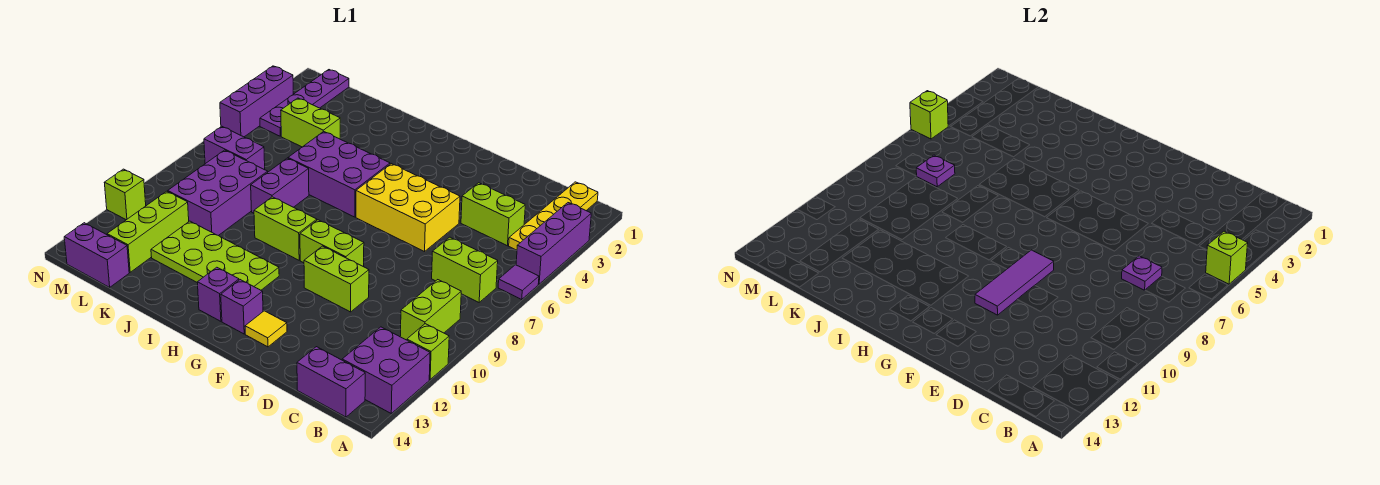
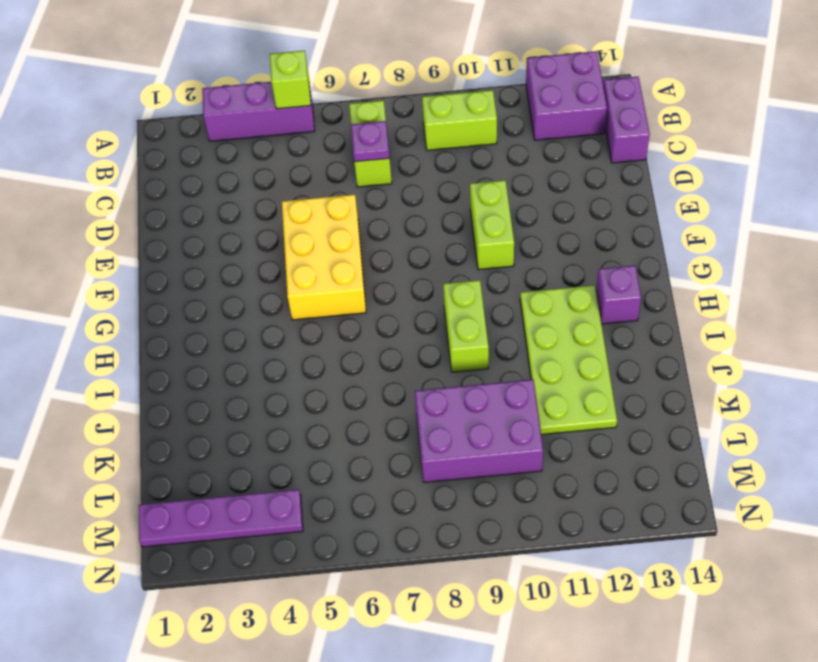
none -> purple tile A6 level 1
none -> lime brick A11 level 1
none -> yellow plate B1:B4 level 1
none -> lime brick C4:D4 level 1

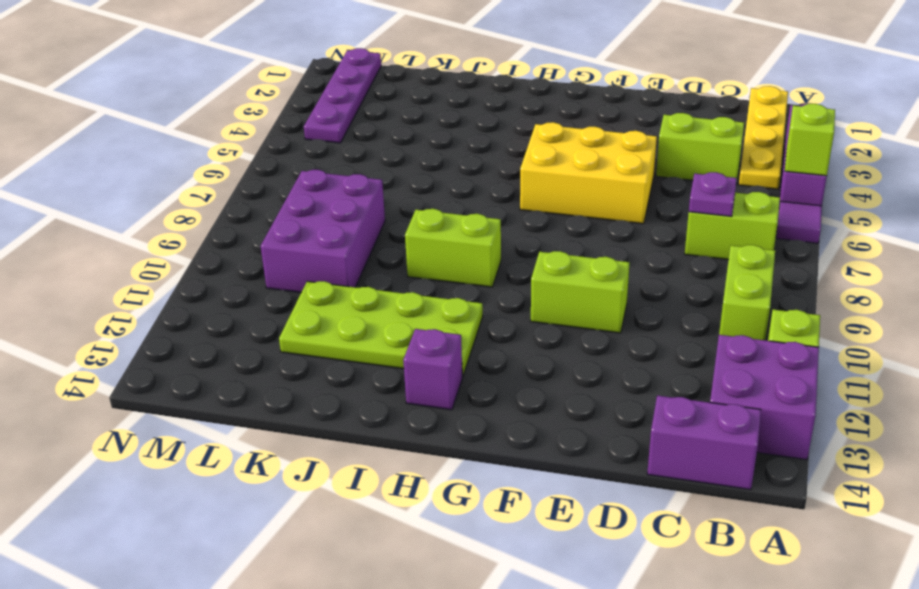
none -> lime brick F9:G9 level 1
none -> yellow tile F13 level 1
none -> purple brick G13 level 1
none -> purple brick H5:J6 level 1

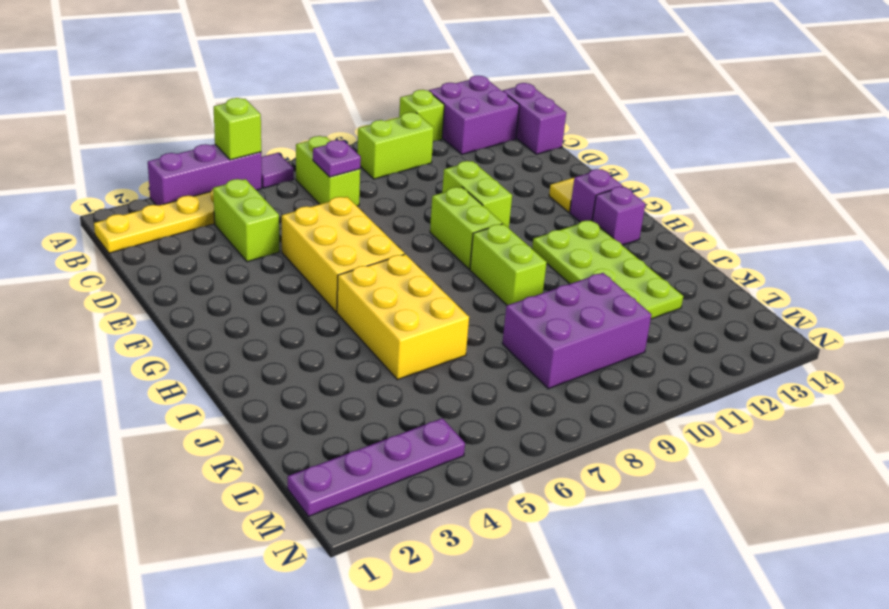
yellow brick H5:J6 level 1 -> purple brick H5:J6 level 1
none -> purple brick J7:J8 level 1
none -> lime brick K4:L4 level 1
none -> purple brick L7:M7 level 1
none -> lime brick L11:L13 level 1

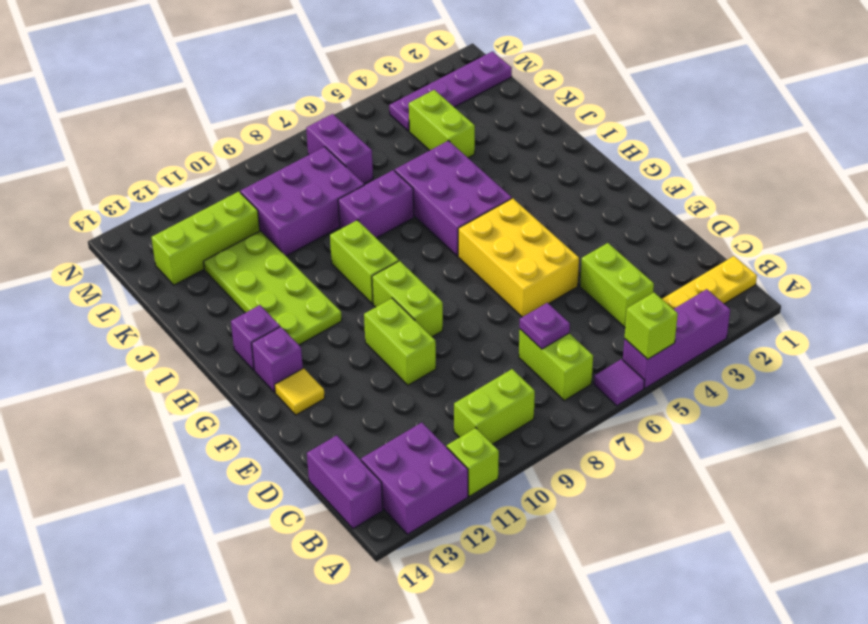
none -> purple brick L14:M14 level 1
none -> purple brick N3:N5 level 1
none -> lime brick N11 level 1
none -> purple tile F9:F11 level 2

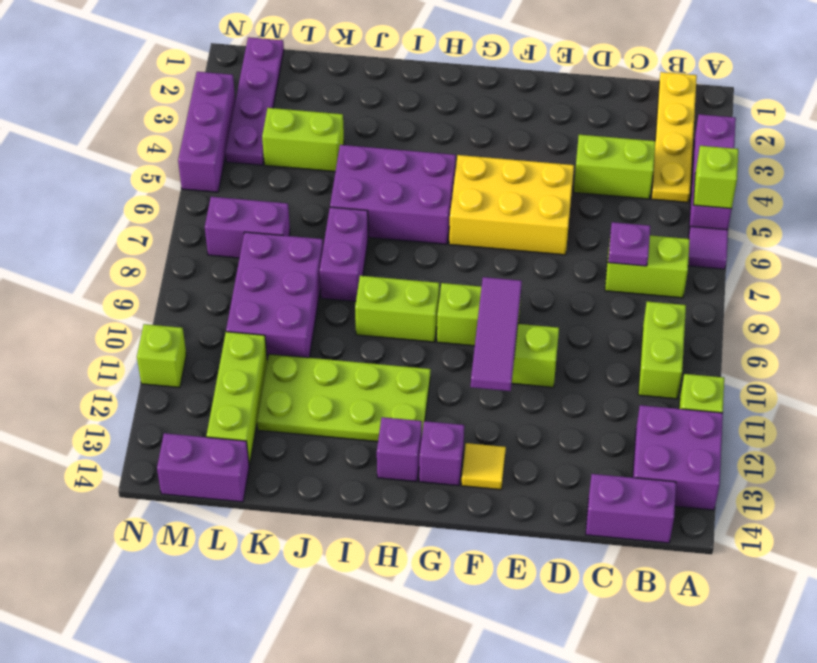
none -> purple plate L7 level 2
none -> lime brick N5 level 2

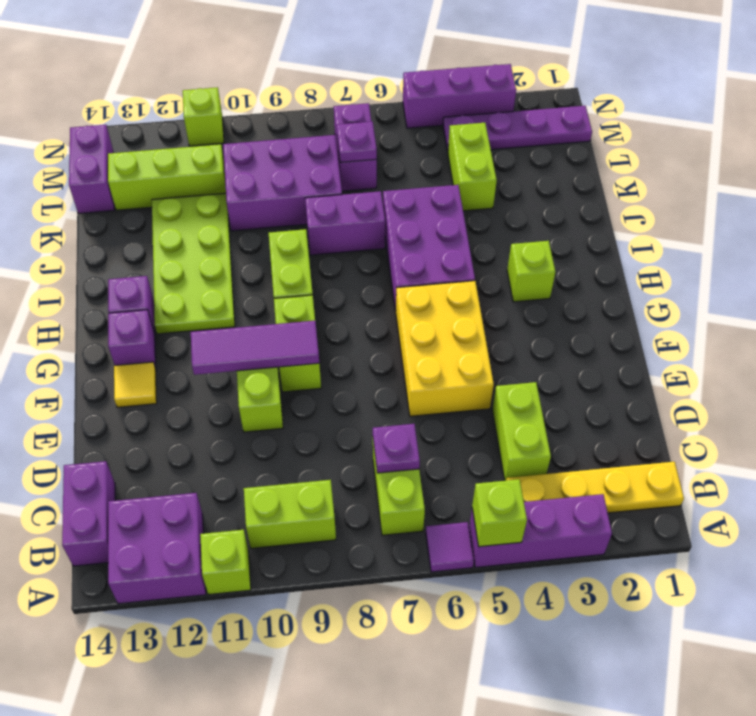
lime brick H3 level 1 -> lime brick N5 level 2

